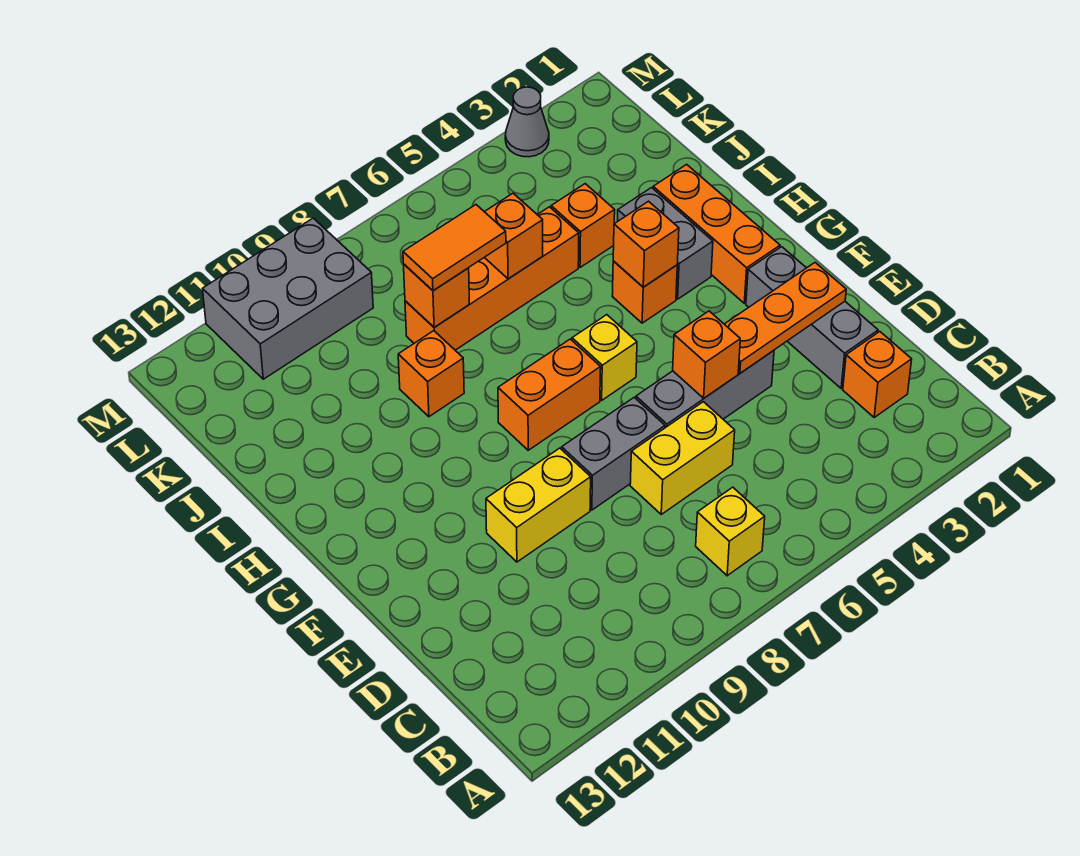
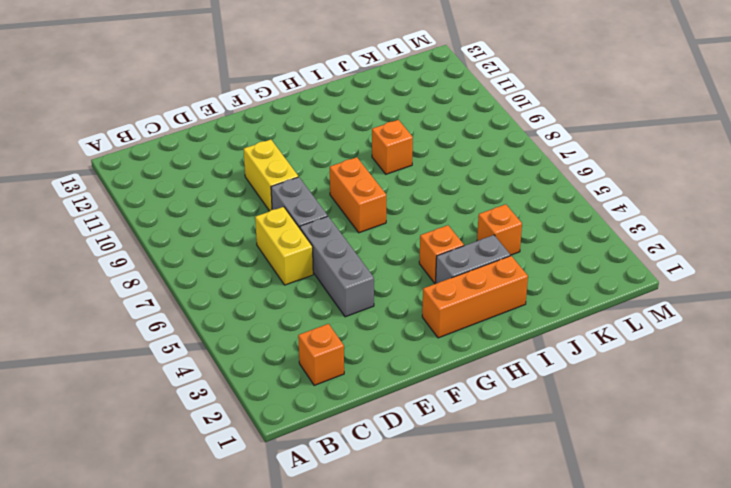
none -> yellow brick B7 level 1
none -> grey brick D2:F2 level 1
none -> yellow brick G6 level 1

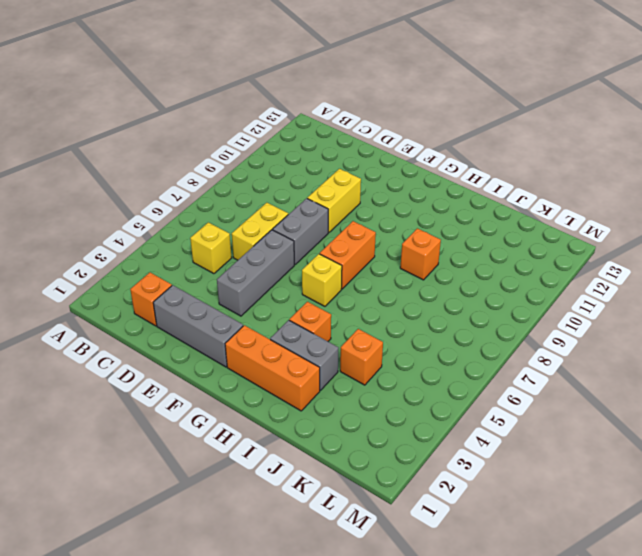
yellow brick C5 level 1 -> yellow brick B7 level 1
none -> orange brick J5:J8 level 1
none -> grey brick L9:M11 level 1
none -> grey cone M3 level 1

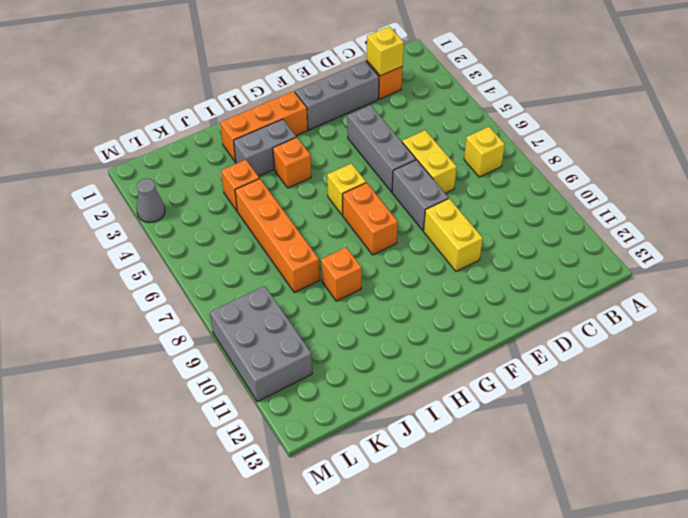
yellow brick C2 level 2 -> none
none -> orange plate E2:E4 level 2
none -> orange brick E5 level 2
none -> orange brick H4 level 2

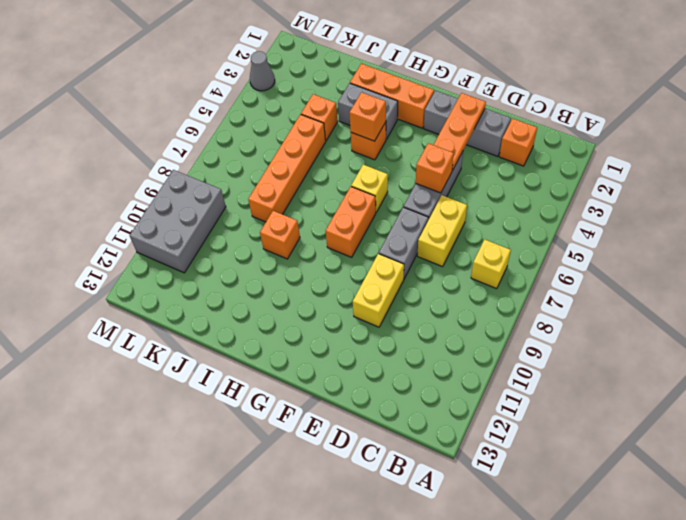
none -> orange brick J6 level 2
none -> orange brick J8 level 2
none -> orange tile J7:J8 level 3

